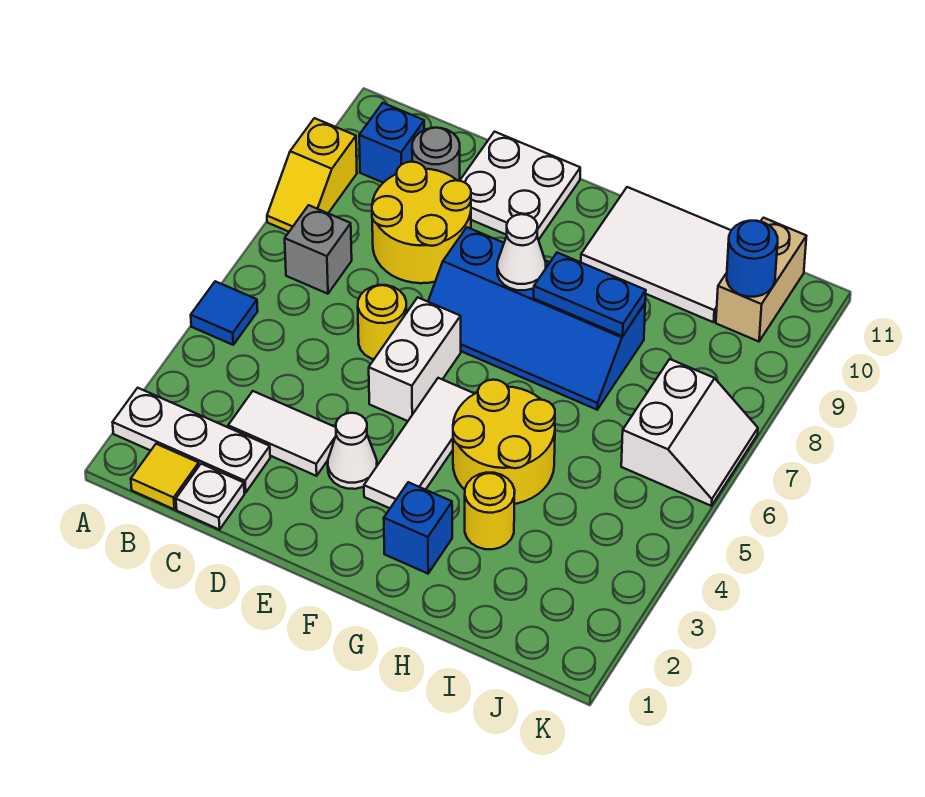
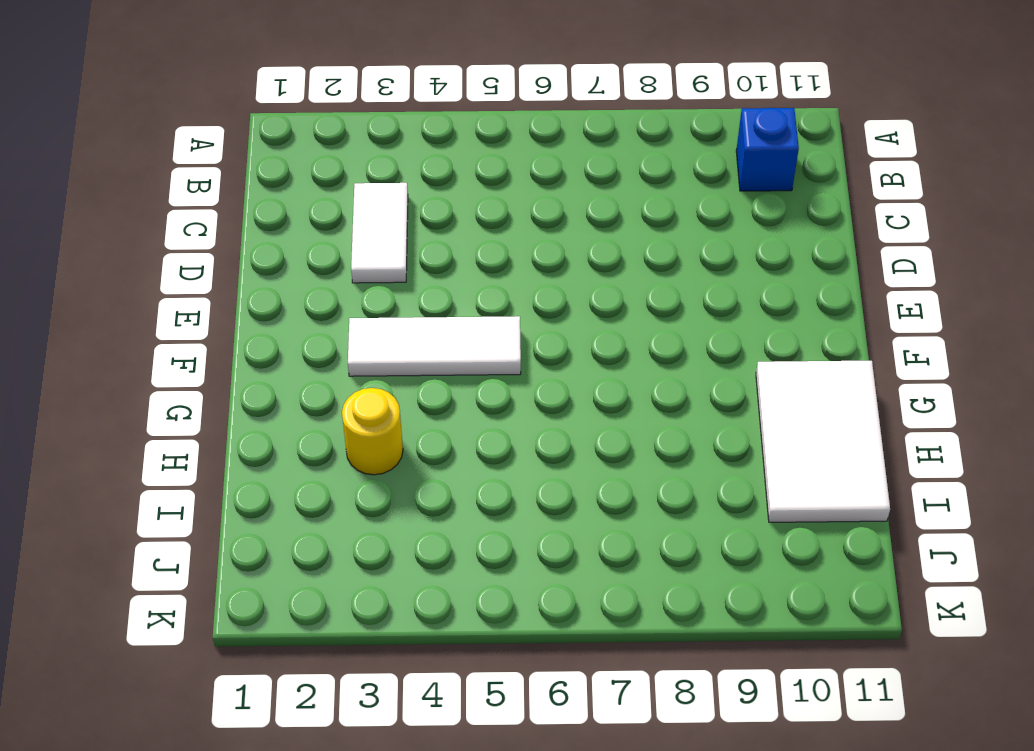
none -> white plate A2:C2 level 1
none -> blue tile A5 level 1
none -> yellow slope A8:A9 level 1 top 9

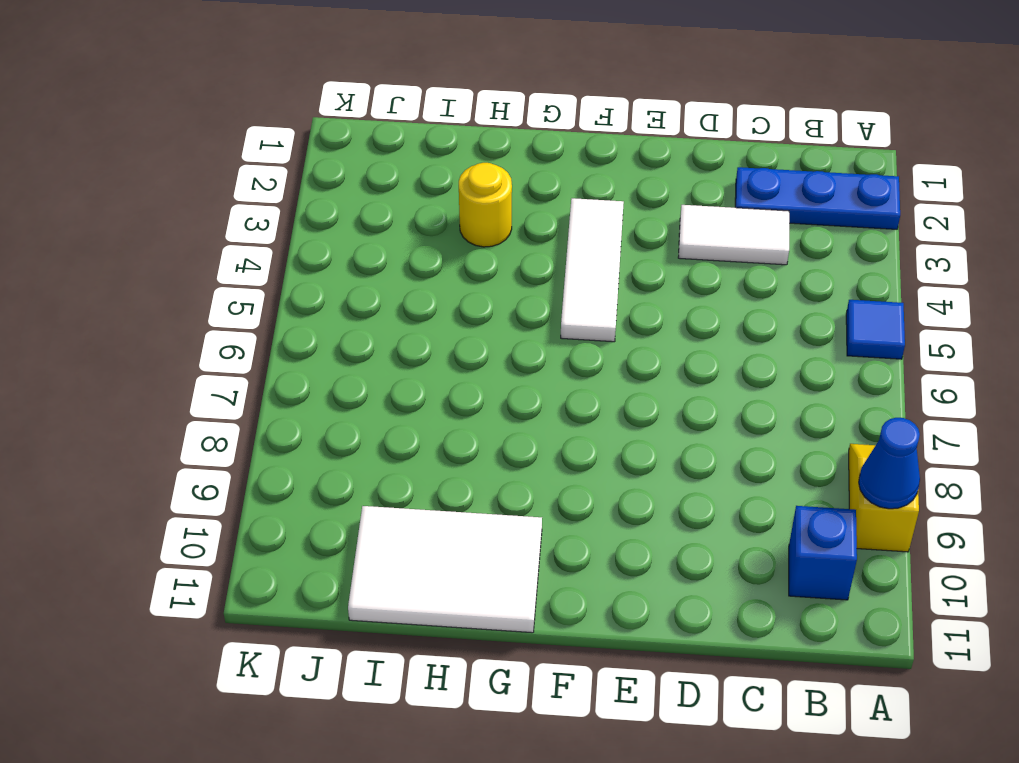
blue plate A2:C2 level 1 -> white plate A2:C2 level 1
blue cone A9 level 2 -> none
none -> yellow tile B1 level 1
none -> grey brick B7 level 1
none -> white plate C1 level 1

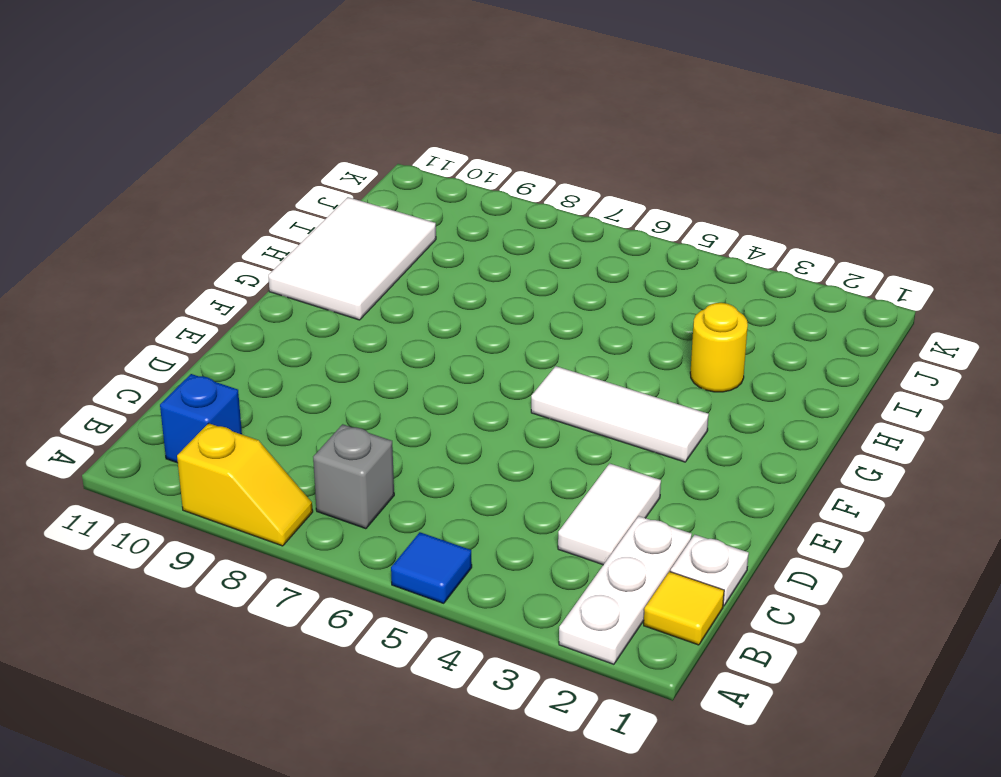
none -> yellow round brick C8:D9 level 1
none -> grey round brick C10 level 1
none -> yellow round brick D6 level 1

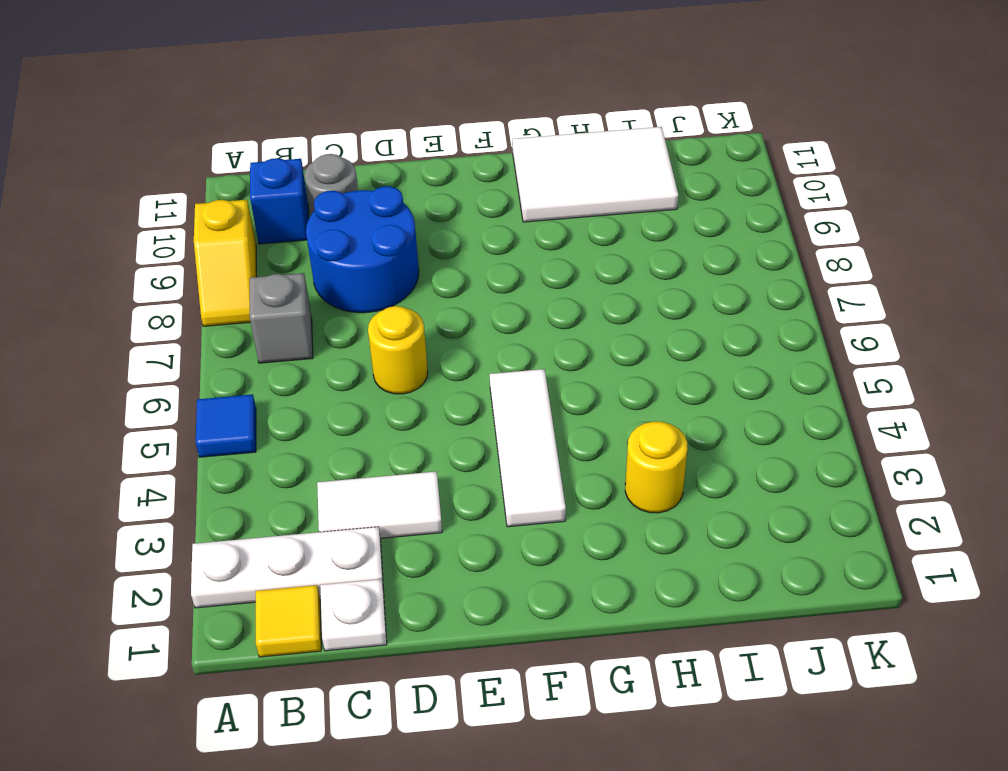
blue round brick C8:D9 level 1 -> yellow round brick C8:D9 level 1
none -> white plate D10:E11 level 1
none -> white cone E3 level 1
none -> white brick E5:E6 level 1

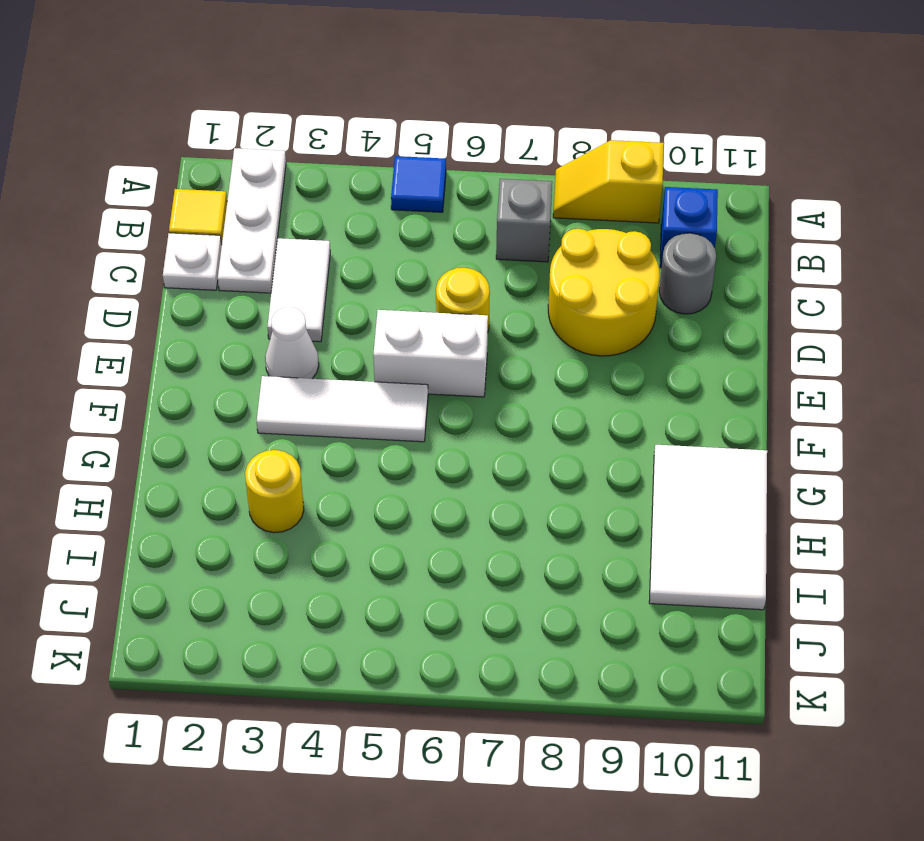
none -> white plate D10:E11 level 1
none -> blue slope E7:H8 level 1 top 8
none -> blue brick G2 level 1

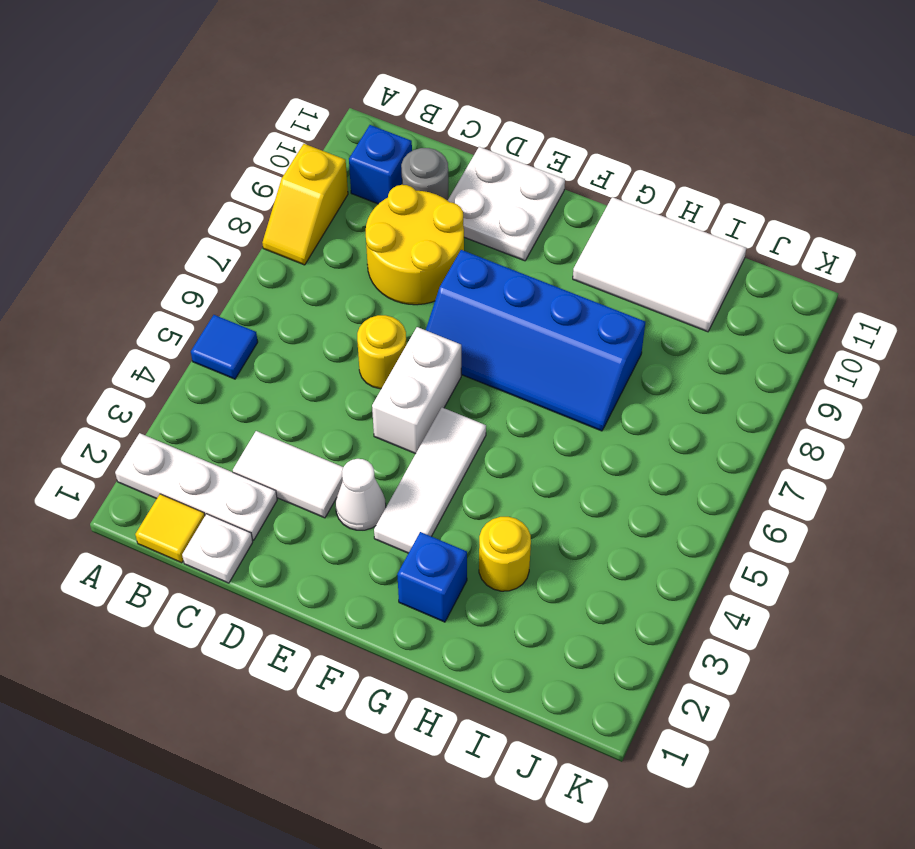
none -> grey brick B7 level 1
none -> yellow round brick G4:H5 level 1
none -> white slope J6:K7 level 1 top J

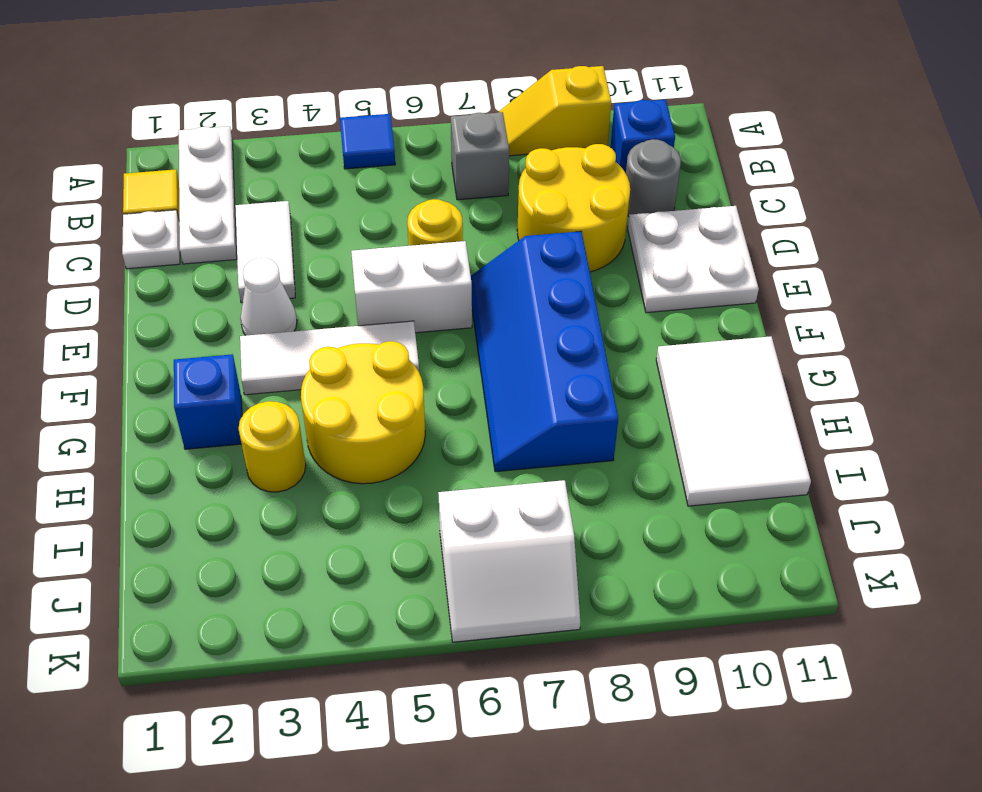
none -> tan brick J10:J11 level 1
none -> white cone F8 level 2
none -> blue plate G8:H8 level 2

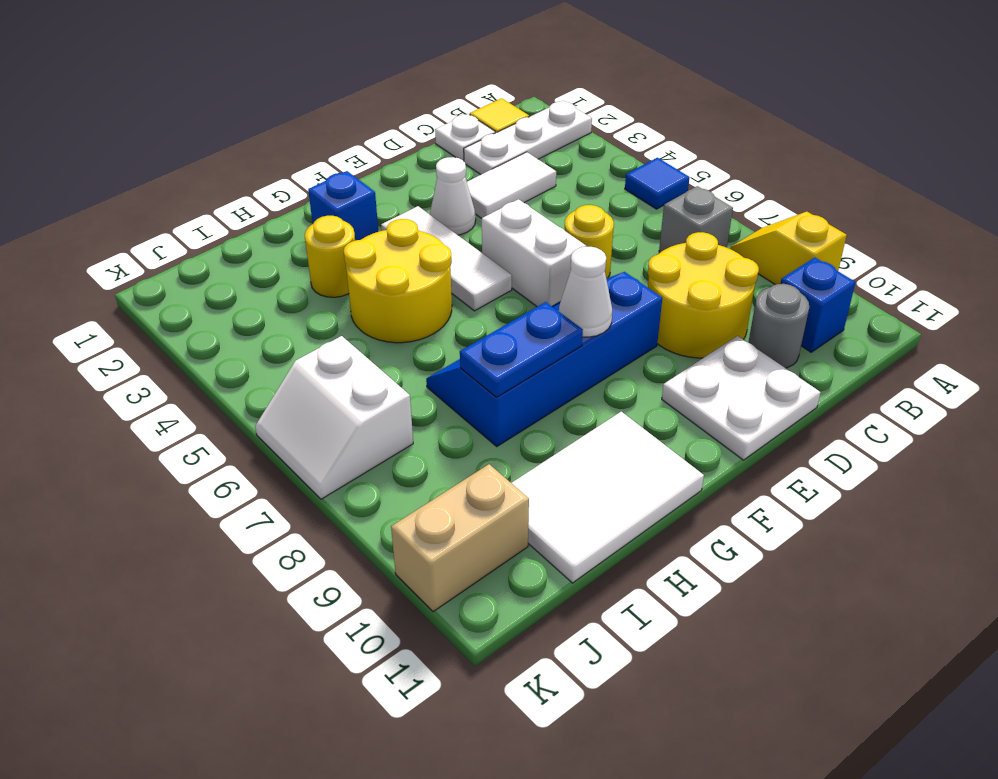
tan brick J10:K10 level 1 -> tan brick J10:J11 level 1
none -> blue round brick J10 level 2

